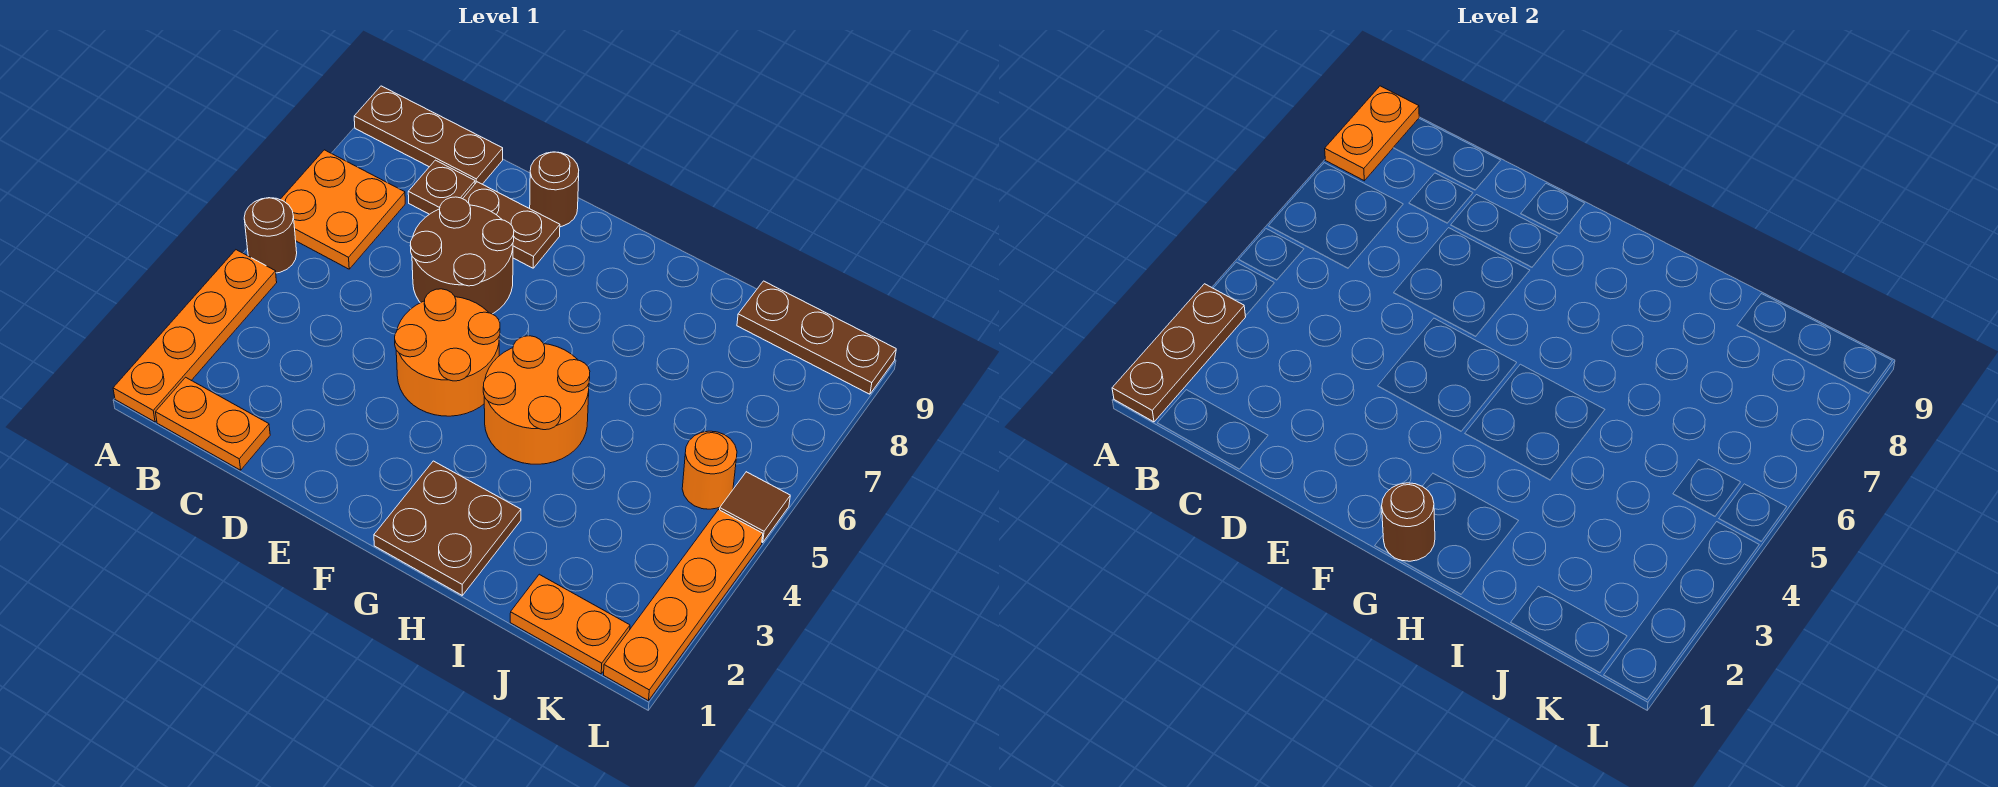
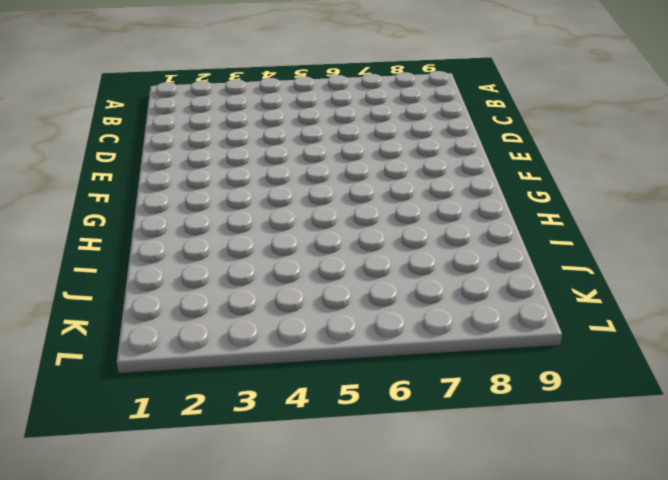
none -> orange plate A1:A4 level 1
none -> brown round brick A5 level 1
none -> orange plate A6:B7 level 1

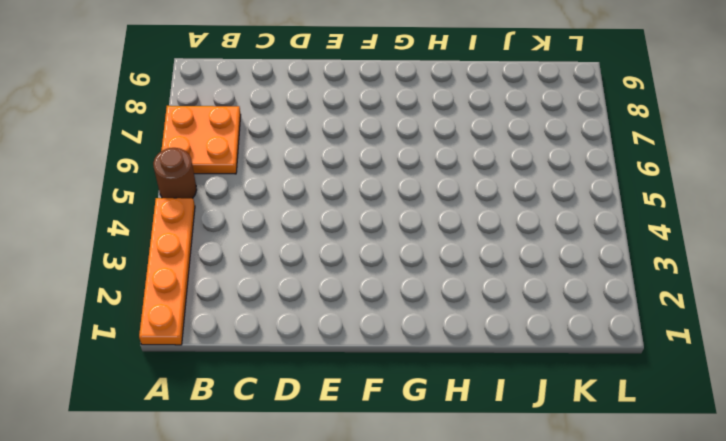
none -> brown plate A9:C9 level 1
none -> orange plate B1:C1 level 1
none -> brown plate C8 level 1

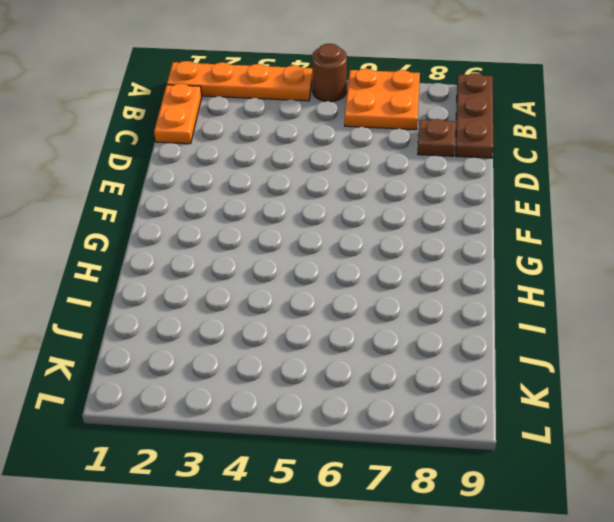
none -> brown round brick D6:E7 level 1
none -> brown plate D8:E8 level 1
none -> orange round brick E4:F5 level 1

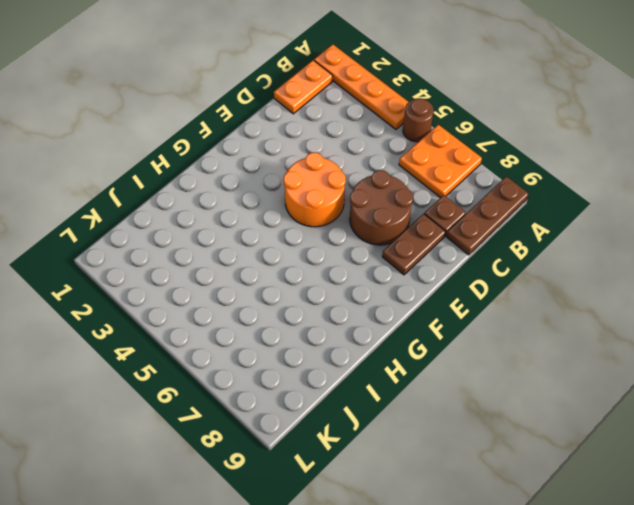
none -> brown round brick E9 level 1
none -> brown plate G1:H2 level 1
none -> orange round brick G4:H5 level 1

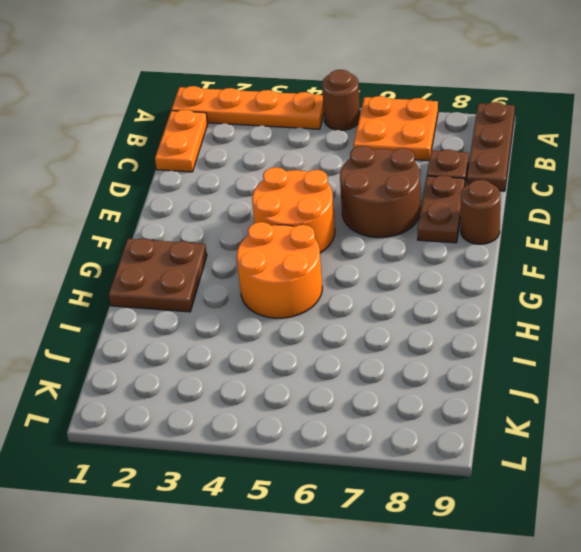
none -> orange plate J1:K1 level 1
none -> brown plate J9:L9 level 1
none -> orange round brick K5 level 1

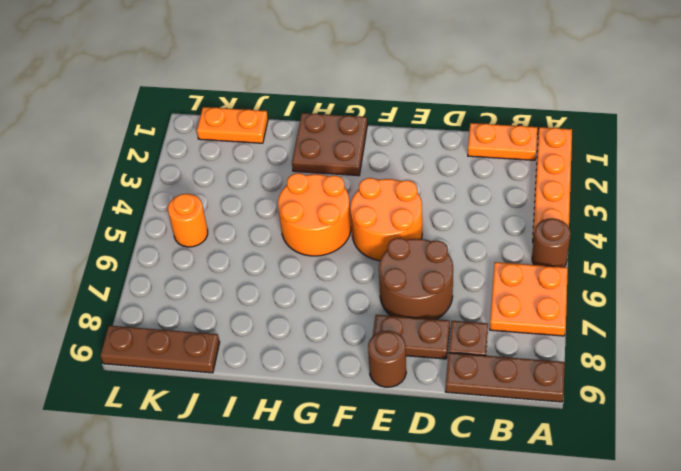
none -> orange plate L1:L4 level 1
none -> brown tile L5 level 1
none -> brown plate A1:A3 level 2

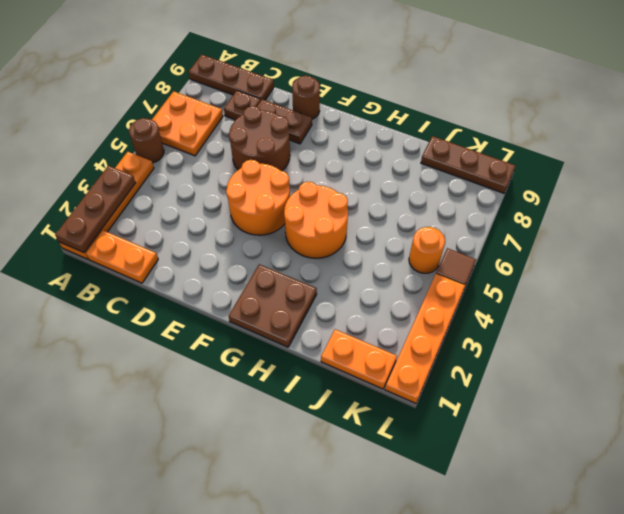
none -> orange plate A8:A9 level 2
none -> brown round brick G1 level 2

